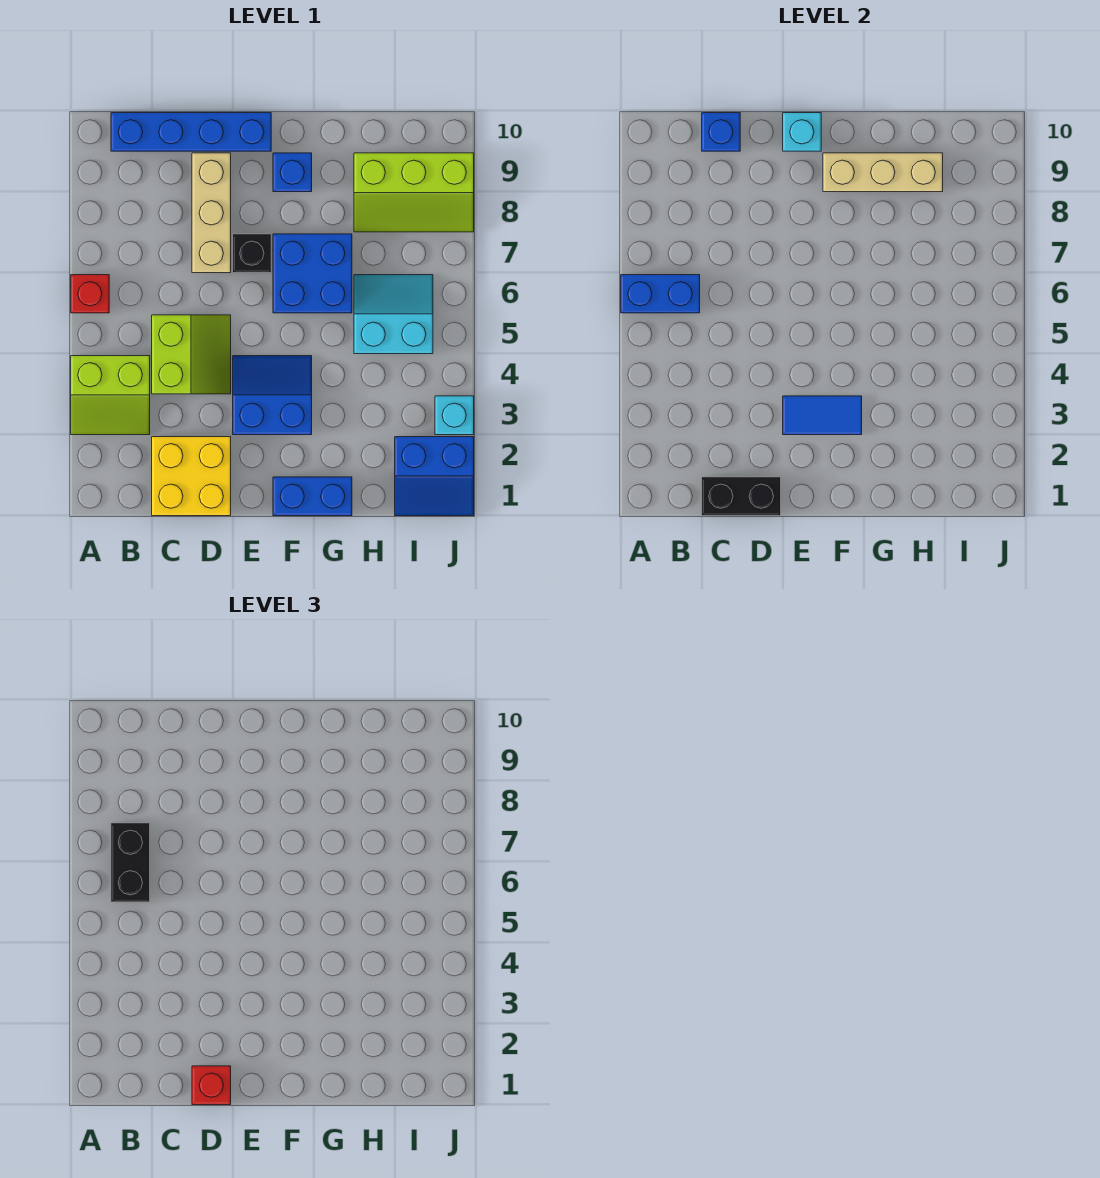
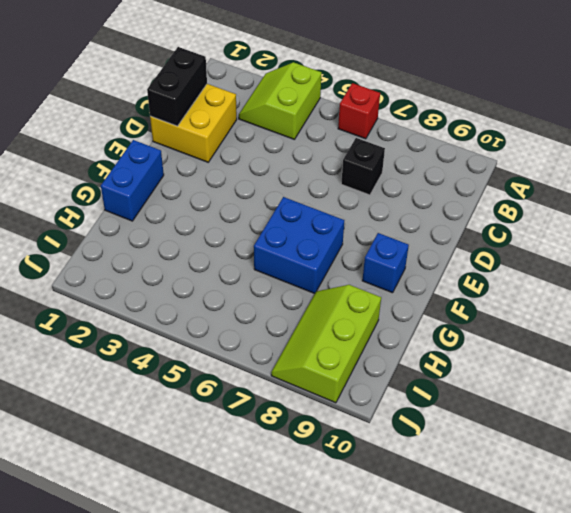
black brick C7 level 1 -> black brick E7 level 1
none -> blue brick B10:E10 level 1
none -> lime slope C4:D5 level 1 top C
none -> tan brick D7:D9 level 1

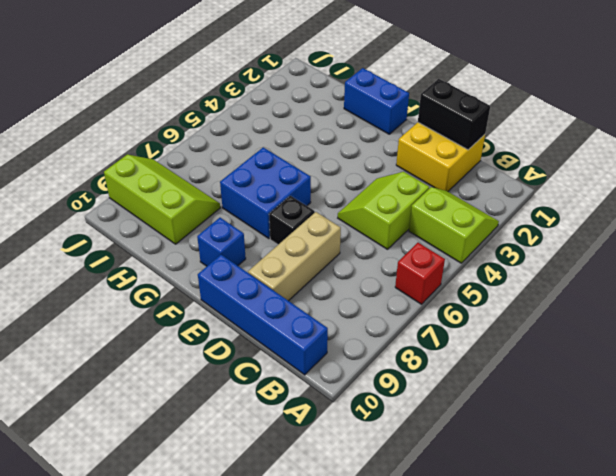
none -> blue slope E3:F4 level 1 top 3
none -> cyan slope H5:I6 level 1 top 5
none -> blue slope I1:J2 level 1 top 2

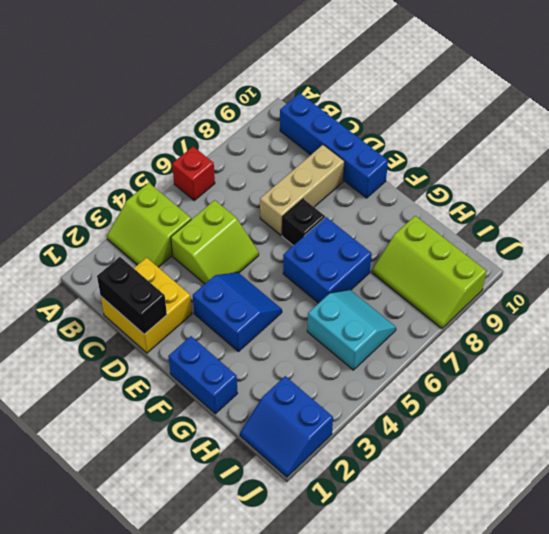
none -> blue brick F9 level 1
none -> cyan brick J3 level 1
none -> blue brick A6:B6 level 2

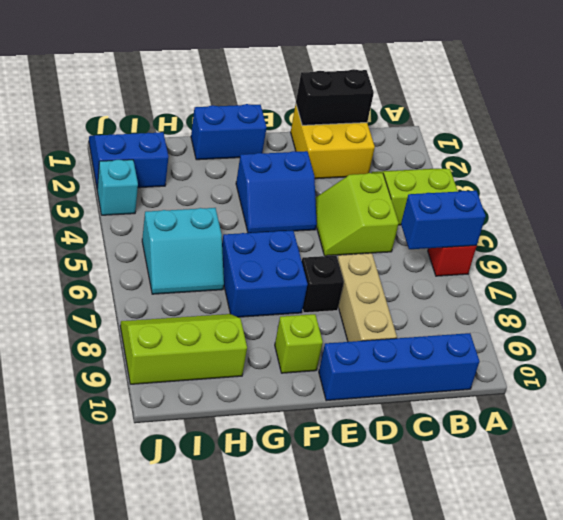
lime brick F9 level 1 -> blue brick F9 level 1
none -> blue brick C10 level 2
none -> blue tile E3:F3 level 2
none -> cyan brick E10 level 2

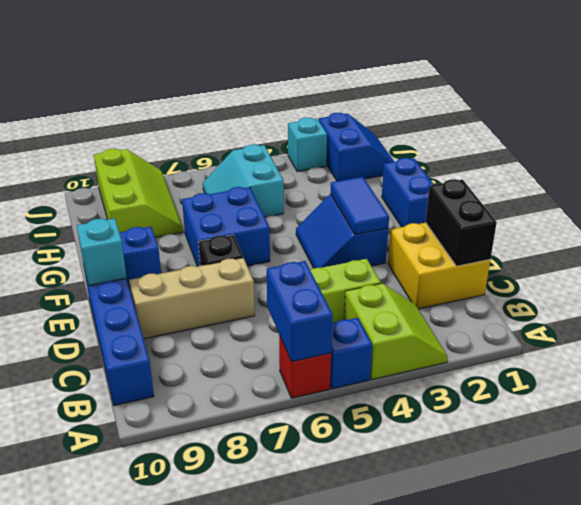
blue brick A5 level 1 -> blue brick C10 level 2
none -> tan brick F9:H9 level 2
none -> black brick B6:B7 level 3
none -> red brick D1 level 3

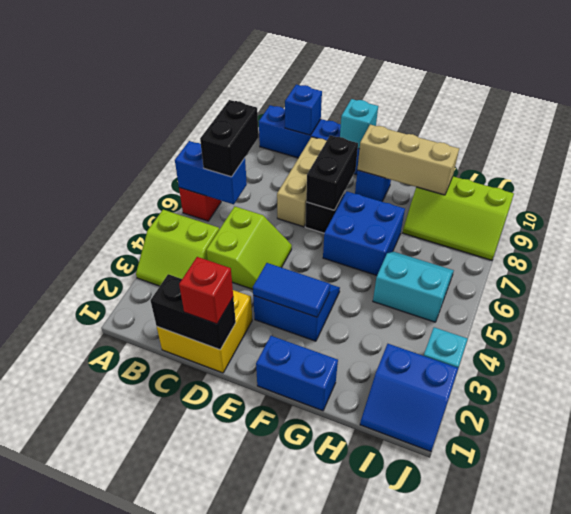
black brick E7:E8 level 2 -> none

